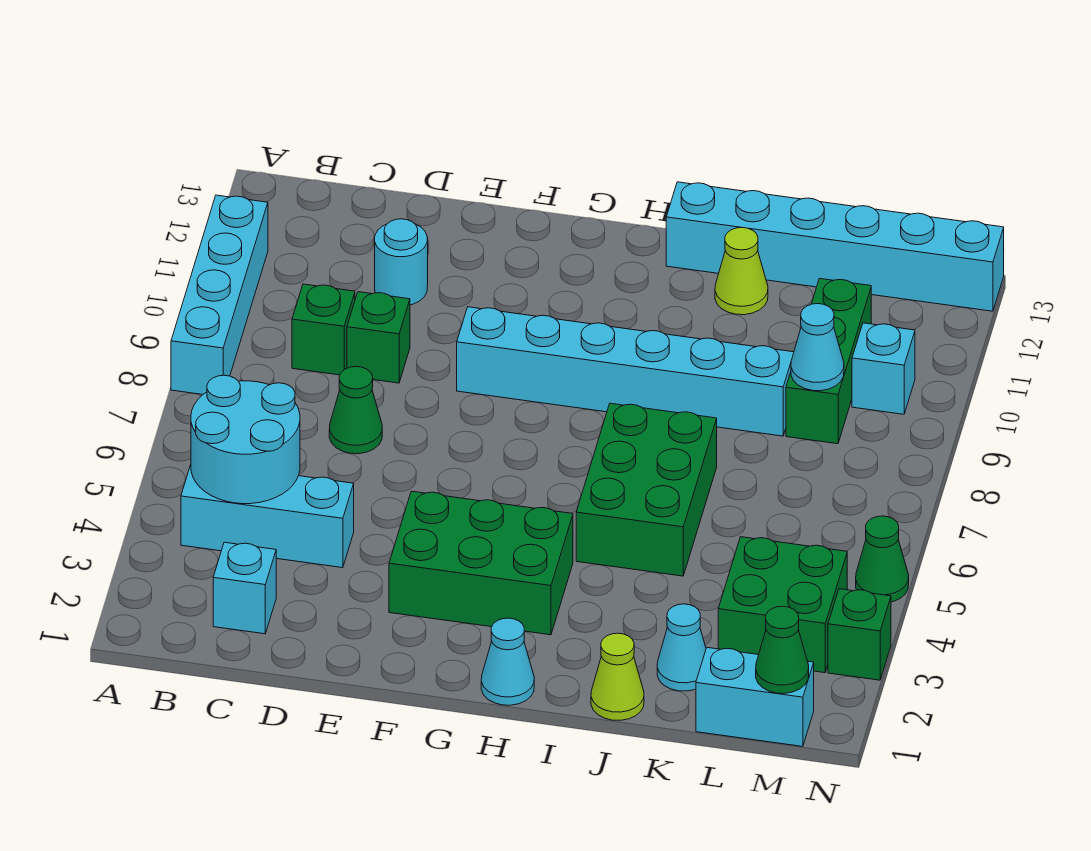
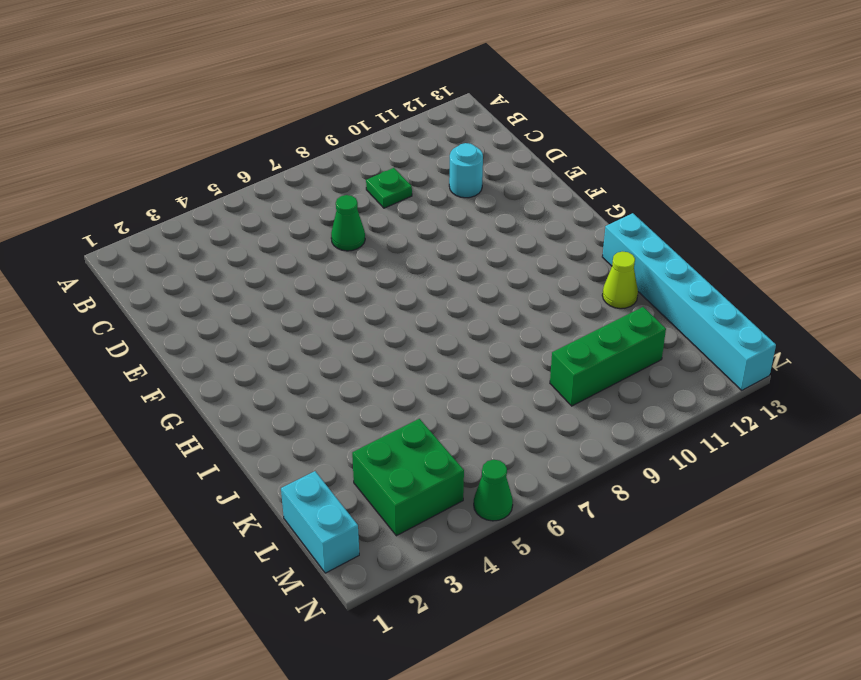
green plate C9 level 1 -> green brick C9 level 1
none -> cyan brick A8:A11 level 1
none -> cyan brick B4:D4 level 1
none -> cyan brick C2 level 1

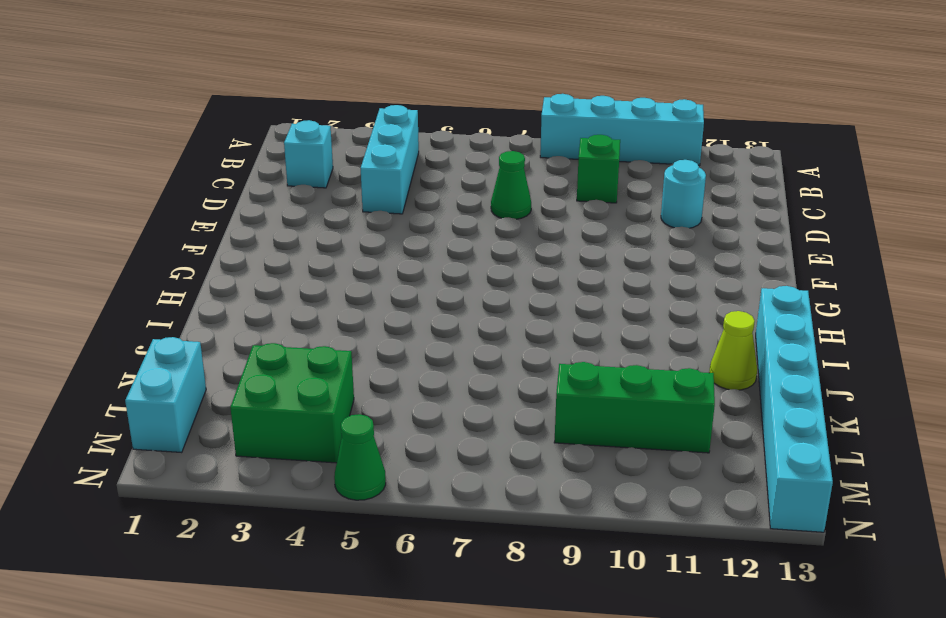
none -> green brick D9 level 1
none -> green brick F3:H4 level 1
none -> cyan brick F9:K9 level 1

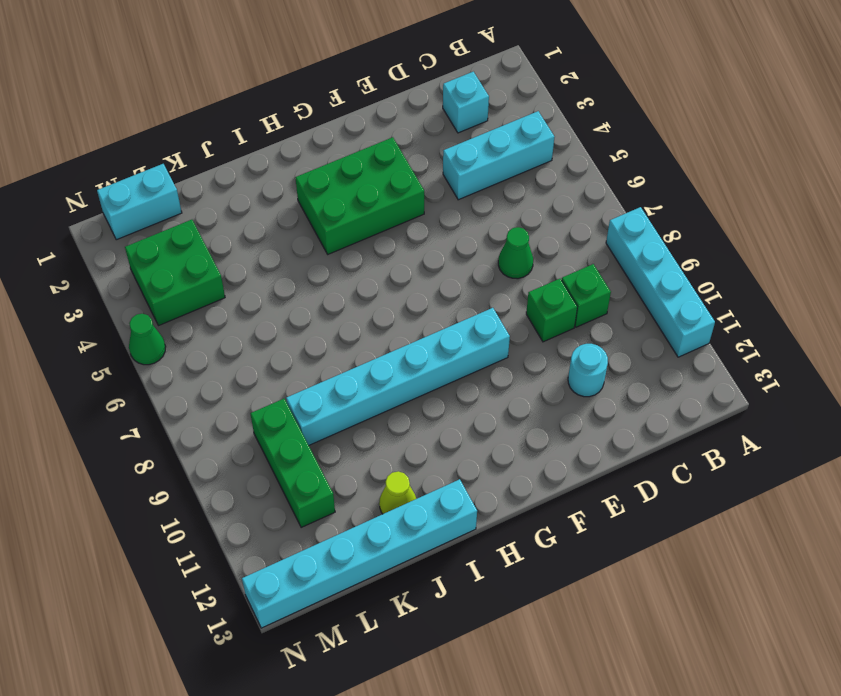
none -> cyan cone H1 level 1
none -> green brick I5:J7 level 1
none -> lime cone J1 level 1

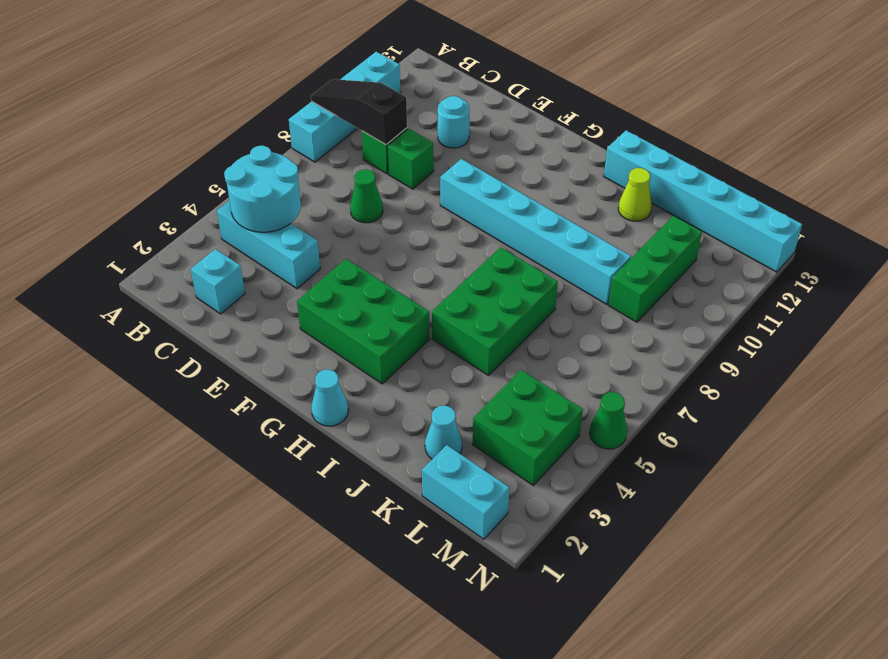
black slope A9:C9 level 2 top C -> none
none -> lime cone J1 level 1
none -> cyan brick M10 level 1
none -> green brick N3 level 1

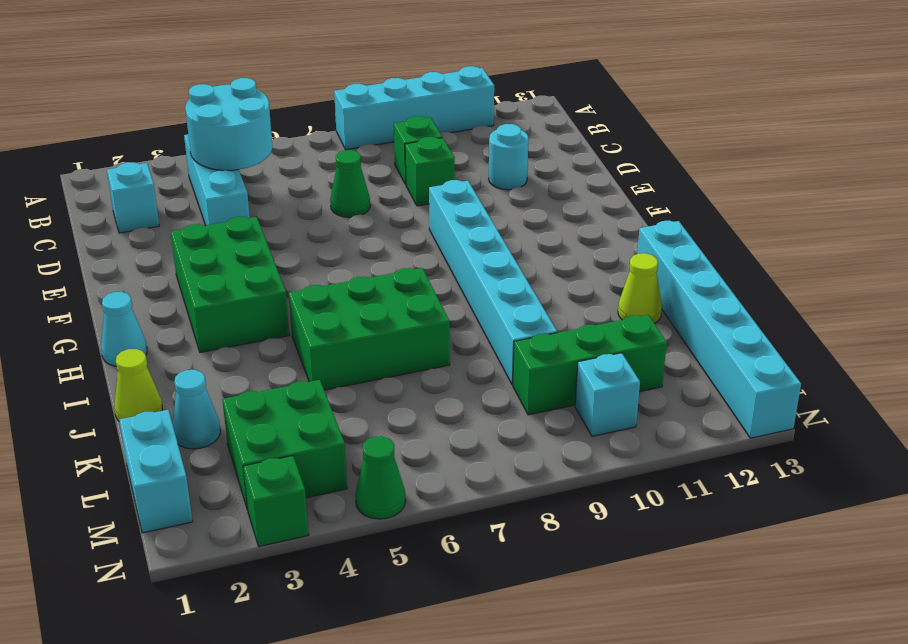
none -> cyan cone L9 level 2
none -> green cone M1 level 2

